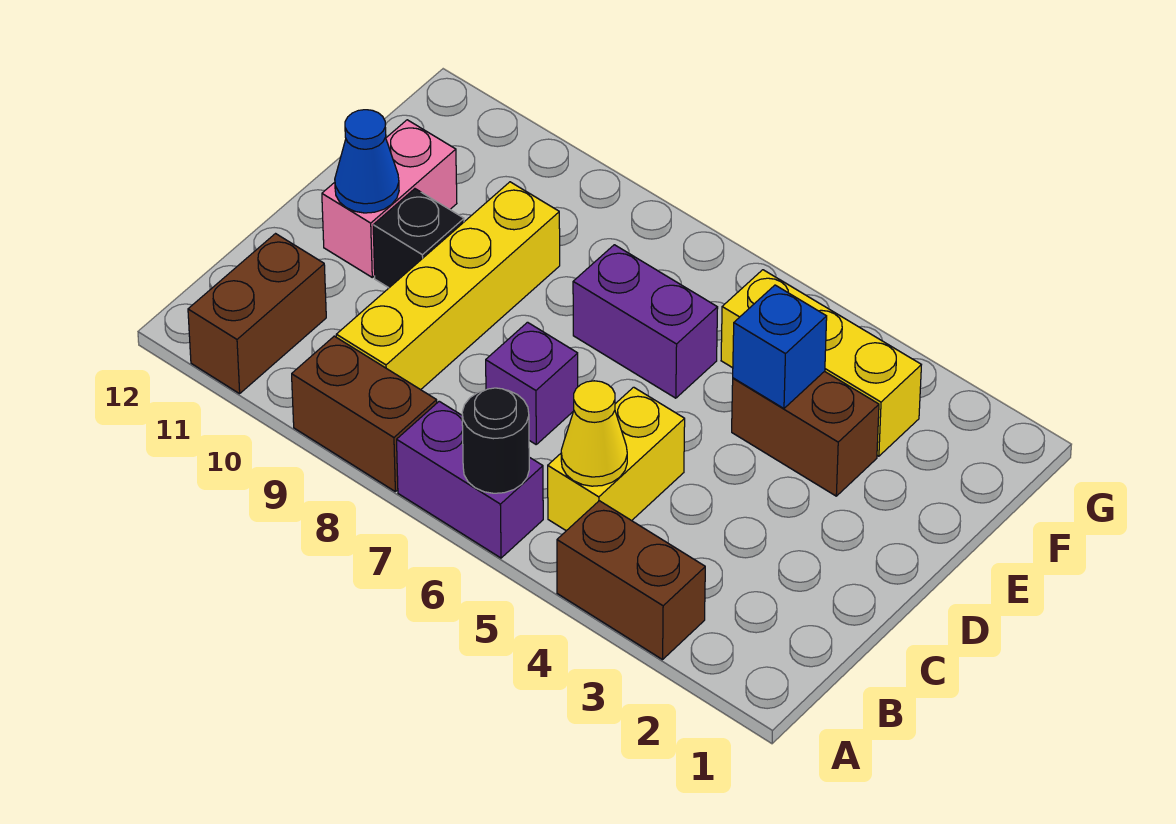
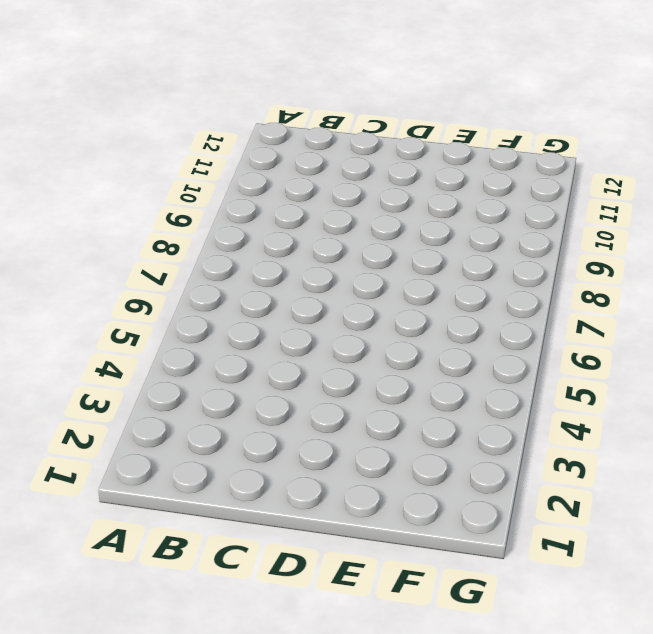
none -> brown brick A3:A4 level 1
none -> purple brick A6:A7 level 1
none -> brown brick A8:A9 level 1

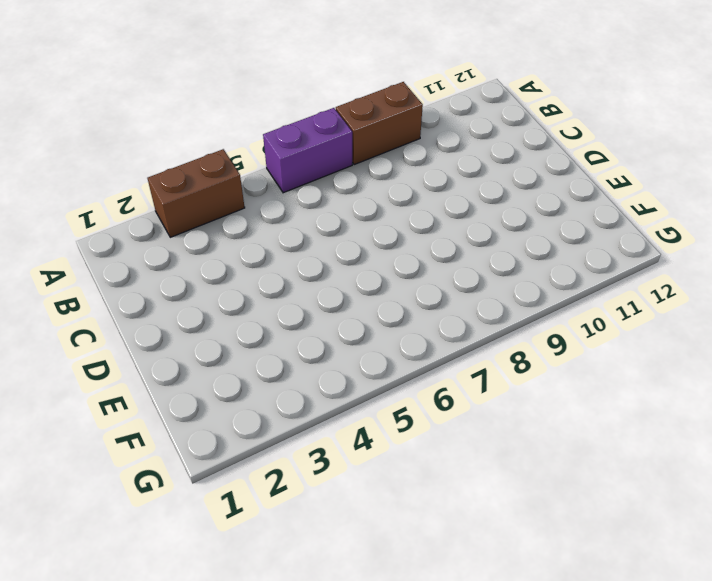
none -> brown brick A11:B11 level 1
none -> yellow brick B5:C5 level 1
none -> yellow brick B9:E9 level 1

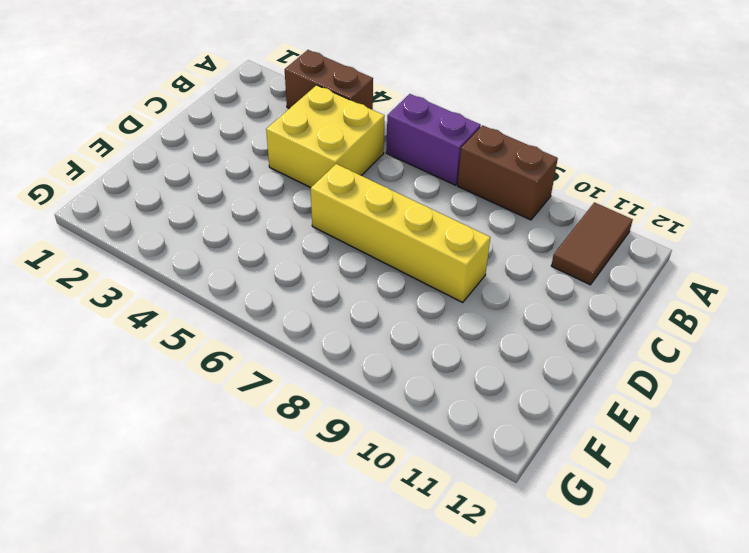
brown tile A11:B11 level 1 -> brown brick A11:B11 level 1
yellow brick B4:C5 level 1 -> yellow brick B5:C5 level 1
yellow brick D6:D9 level 1 -> yellow brick B9:E9 level 1
none -> purple brick C7 level 1
none -> black brick D10 level 1
none -> pink brick D11:E11 level 1

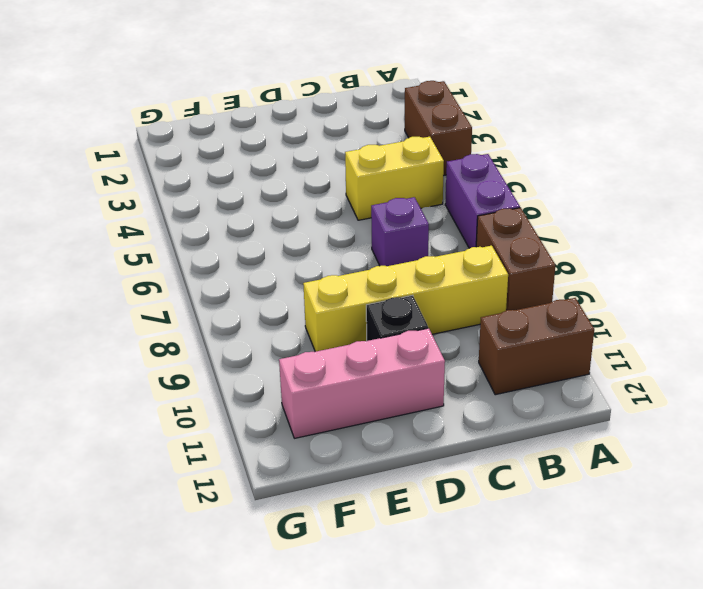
pink brick D11:F11 level 1 -> pink brick D11:E11 level 1
none -> brown brick E3:E4 level 1
none -> purple brick E6:E7 level 1
none -> yellow brick F3:F5 level 1

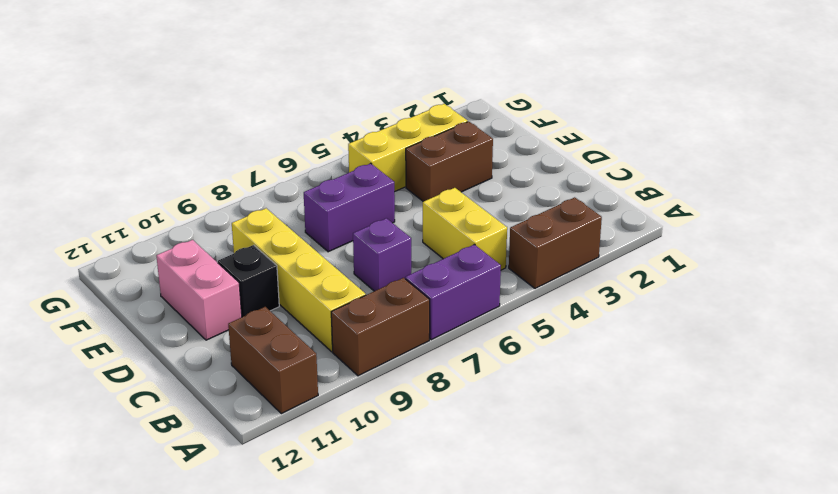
none -> black round brick A6 level 2
none -> yellow cone B5 level 2
none -> blue cone D11 level 2

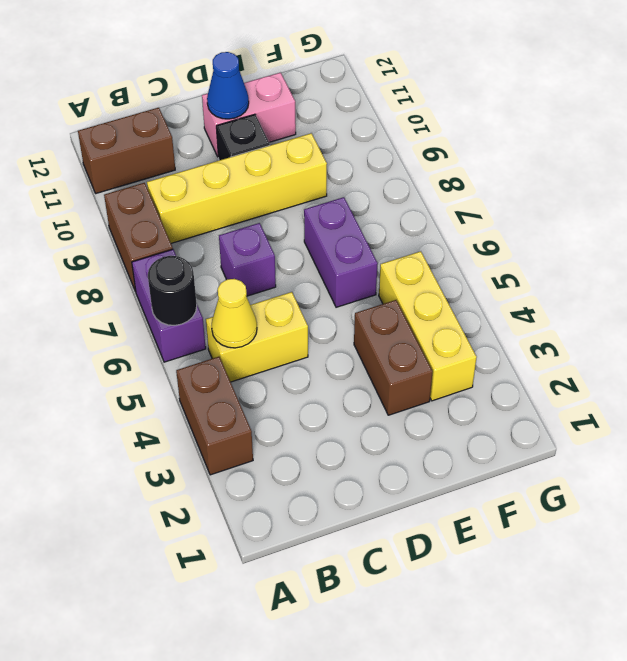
none -> blue brick E4 level 2

